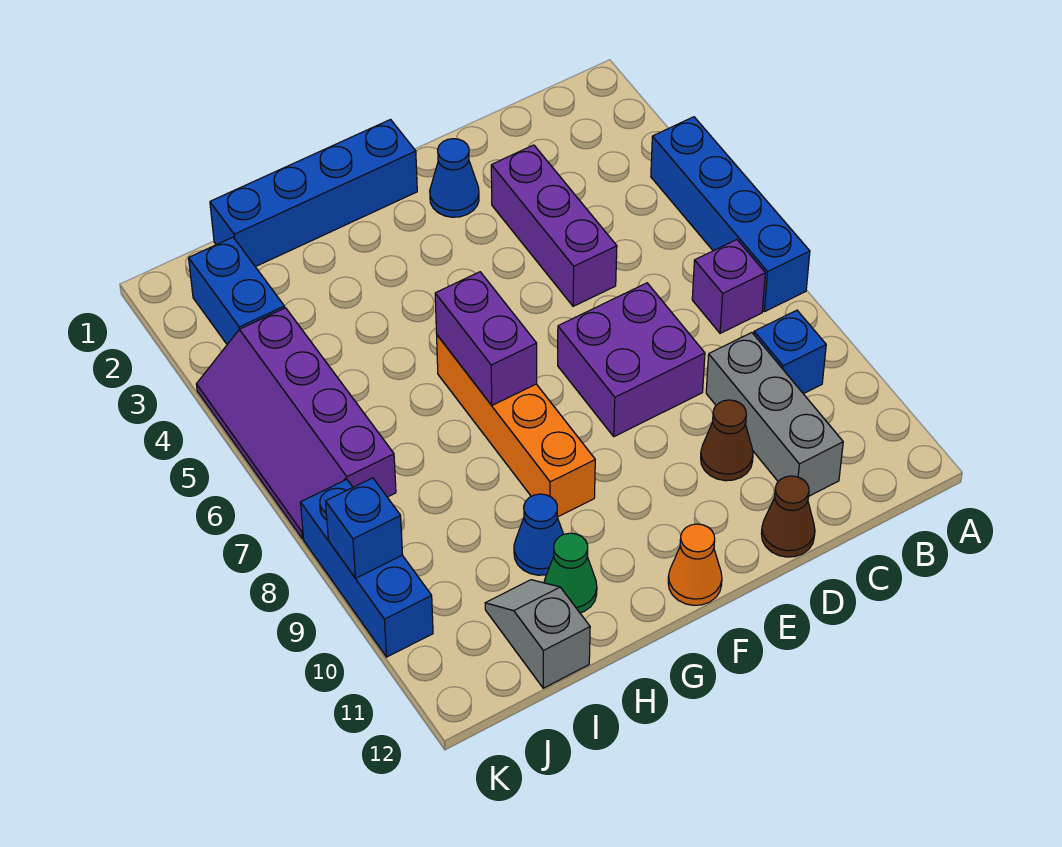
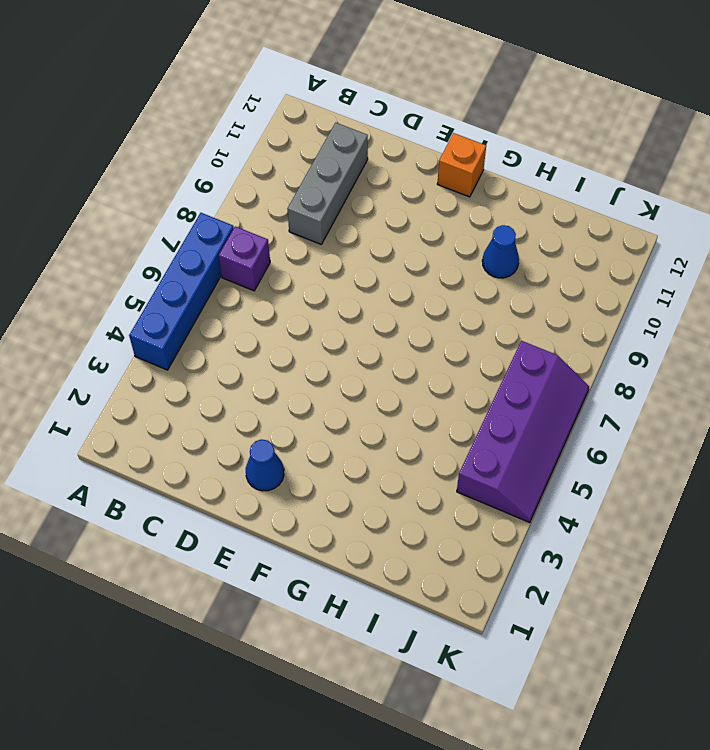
orange brick F12 level 1 -> orange cone F12 level 1
none -> blue brick B9 level 1
none -> purple brick D3:D5 level 1
none -> purple brick D7:E8 level 1

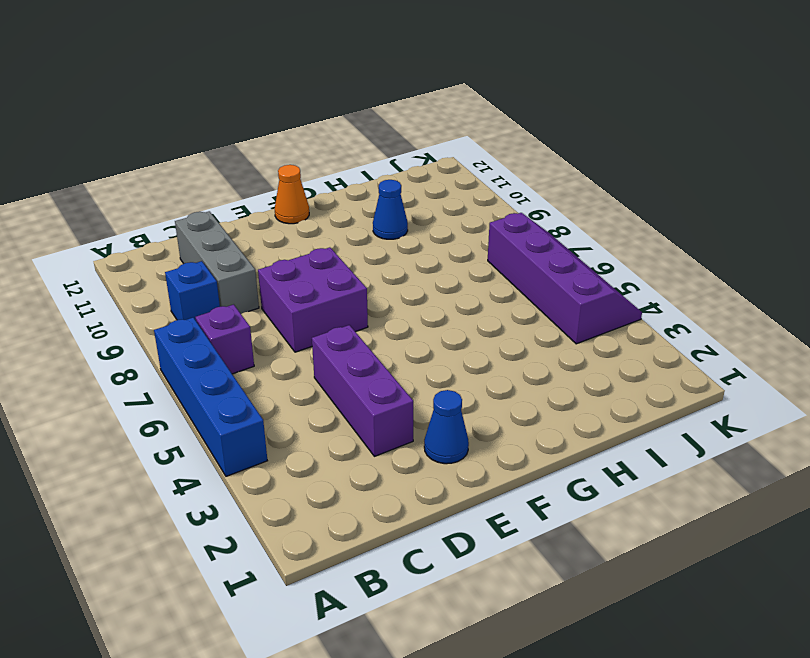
none -> brown cone D10 level 1
none -> brown cone D12 level 1
none -> blue brick F1:I1 level 1

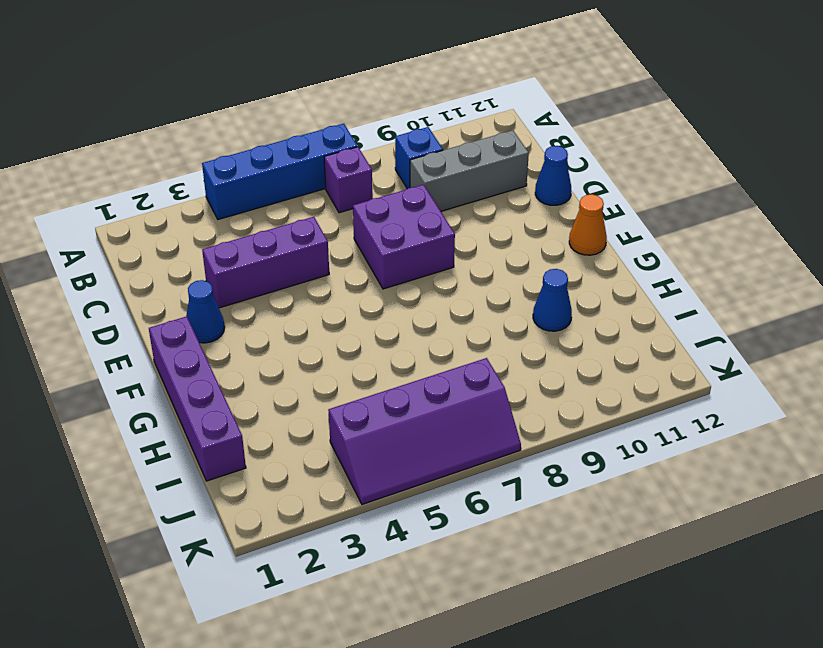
blue cone D12 level 1 -> brown cone D12 level 1
purple brick F1:I1 level 1 -> blue brick F1:I1 level 1
none -> brown cone D10 level 1
none -> orange brick G6:G9 level 1
none -> green cone H11 level 1

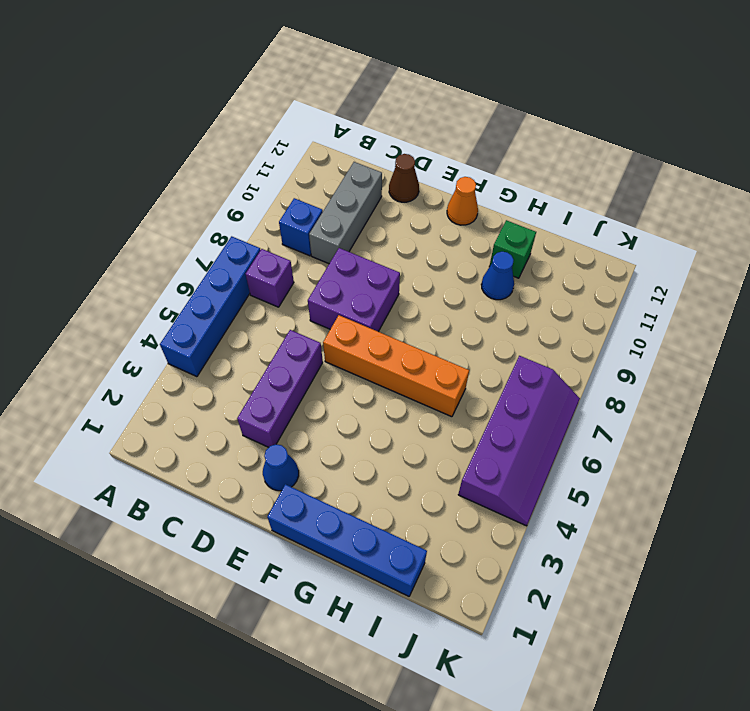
orange brick E6:H6 level 1 -> orange brick G6:G9 level 1
green brick H11 level 1 -> green cone H11 level 1
none -> brown cone D10 level 1
none -> grey slope I11:I12 level 1 top 12
none -> blue brick J2:J3 level 1

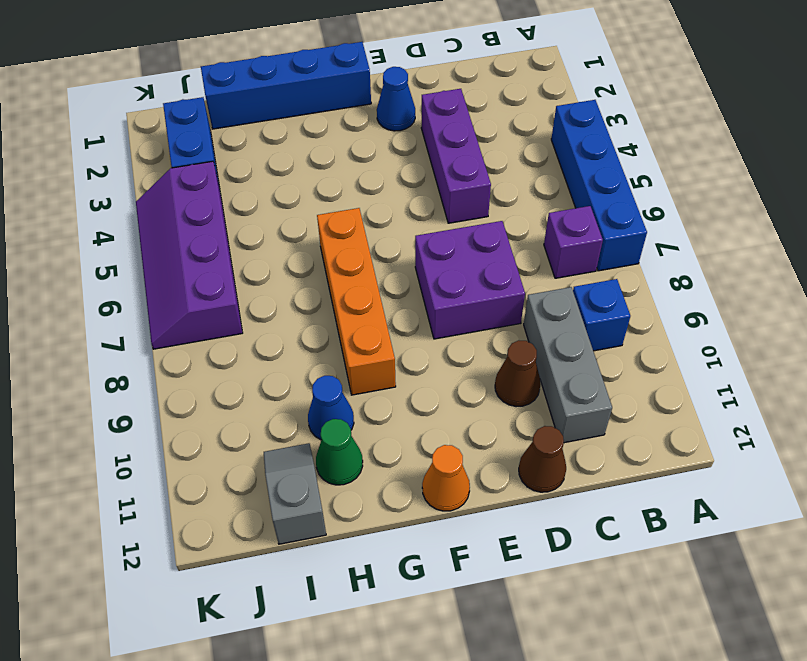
none -> blue brick K8:K10 level 1
none -> purple brick G6:G7 level 2
none -> blue brick K9 level 2

